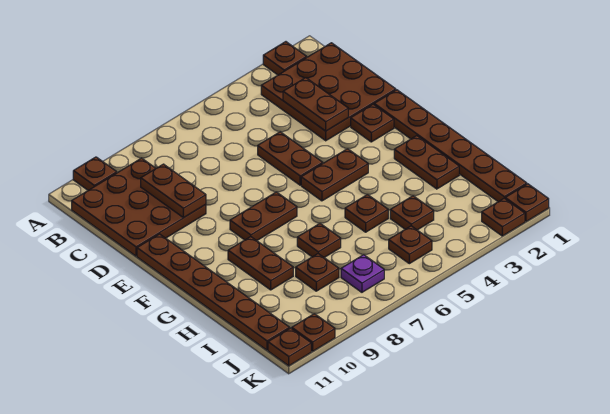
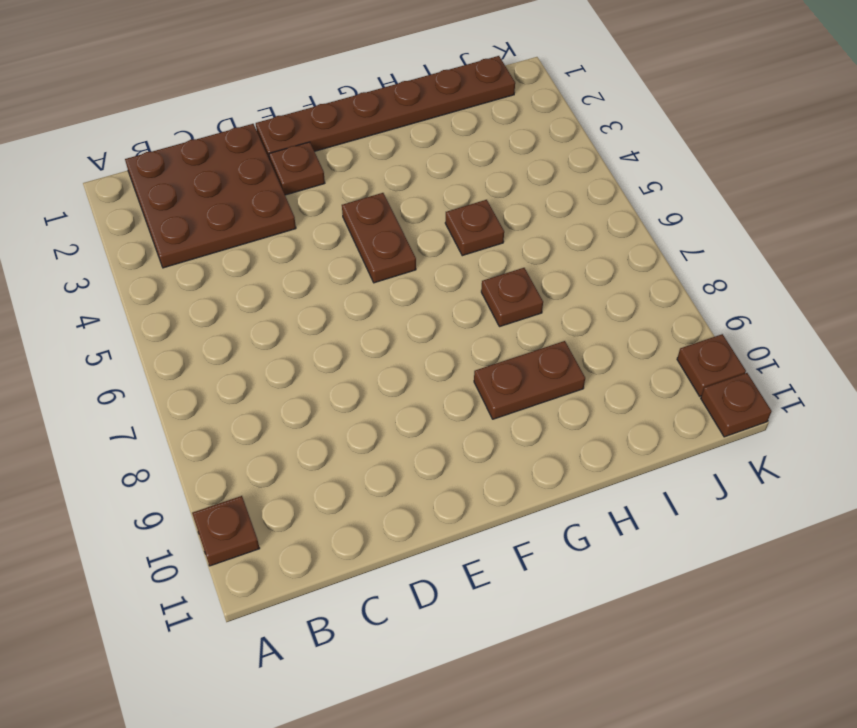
none -> brown plate A2 level 1
none -> brown plate B9:D11 level 1
none -> brown plate D5:E5 level 1

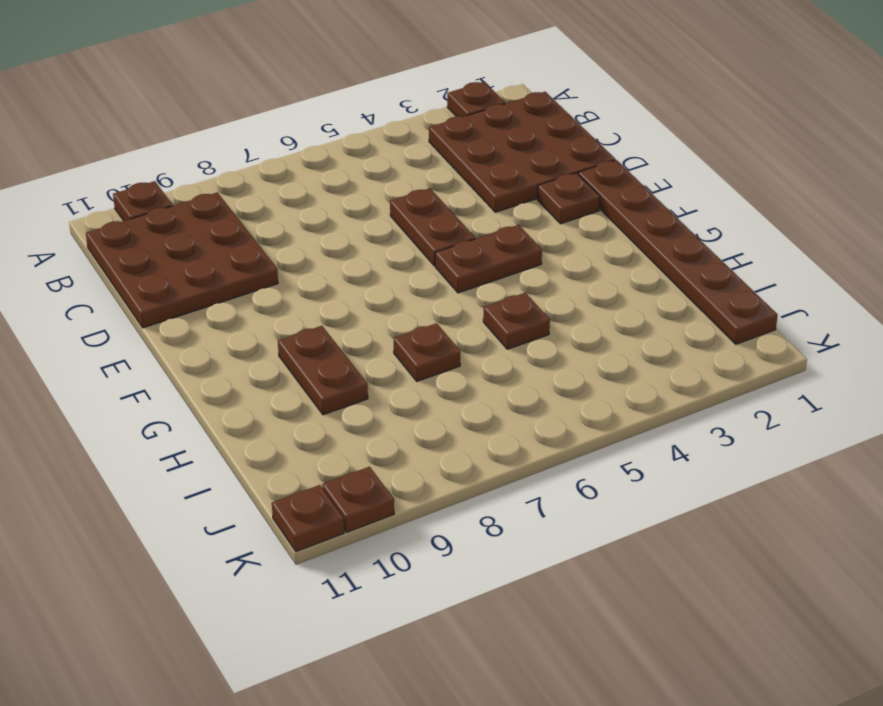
none -> brown plate E11:J11 level 1
none -> brown plate F7:F8 level 1
none -> brown plate G2:H2 level 1

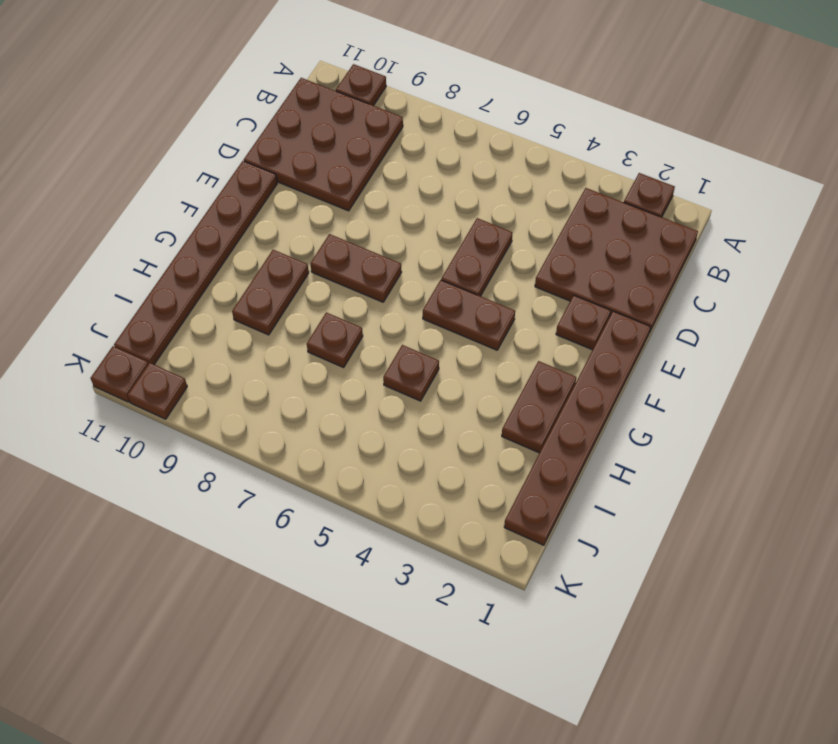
none -> brown plate I4 level 1
none -> brown plate I8 level 1
none -> brown plate J5 level 1

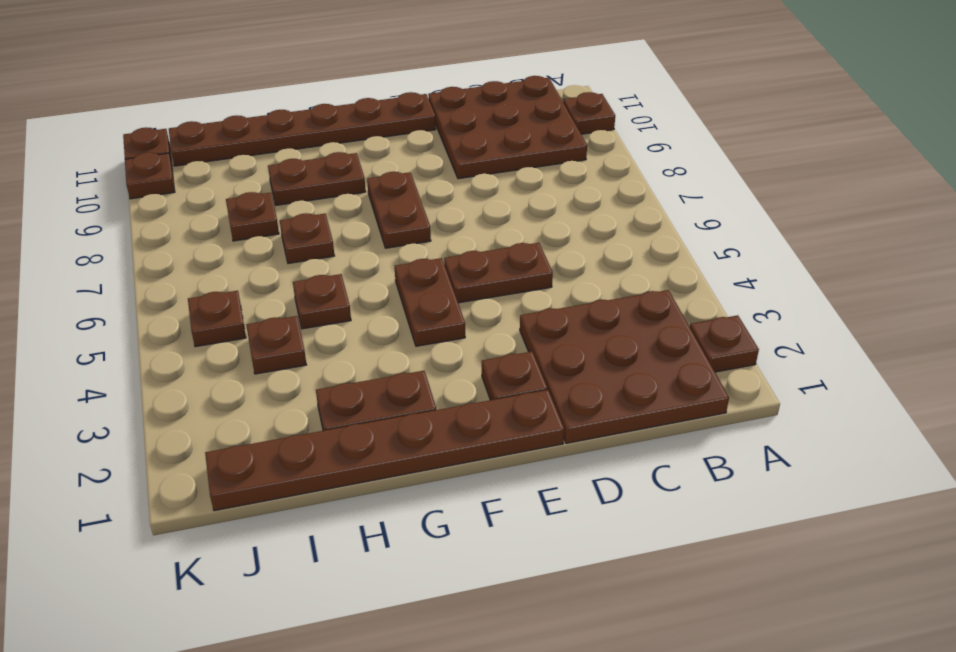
none -> purple plate J7 level 1
none -> brown plate K1 level 1
none -> brown plate K2 level 1

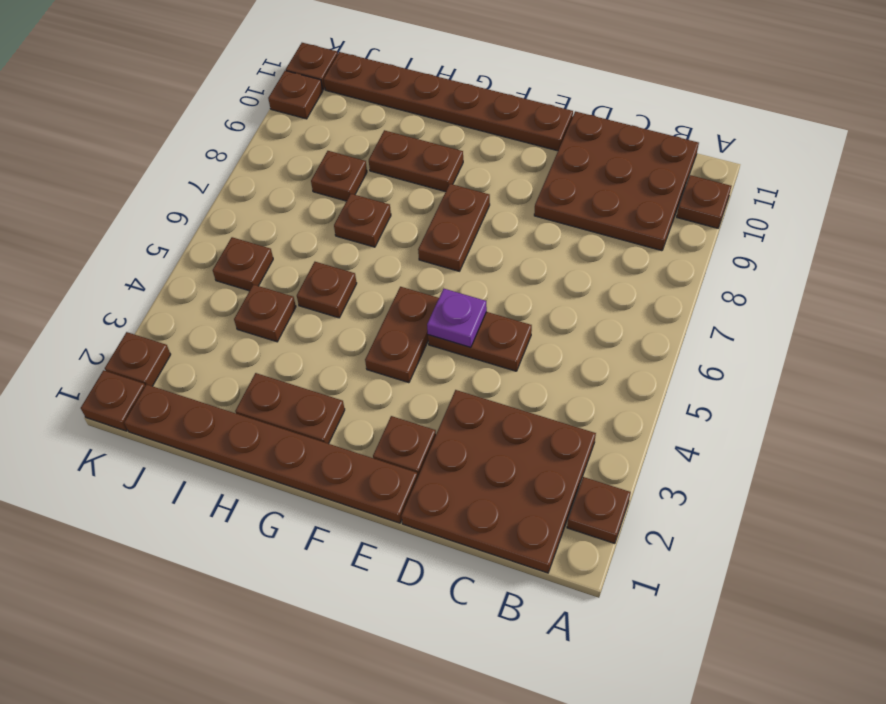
purple plate E5 level 2 -> purple plate J7 level 1
none -> brown plate C3:D3 level 2
none -> brown plate C9:D9 level 2

